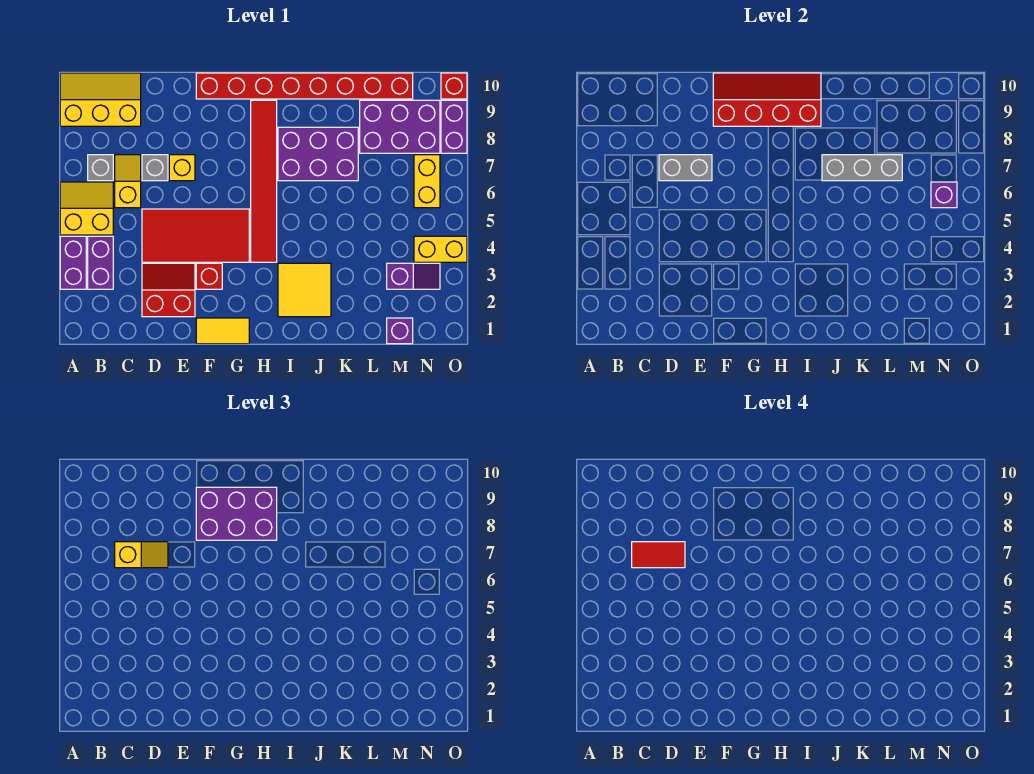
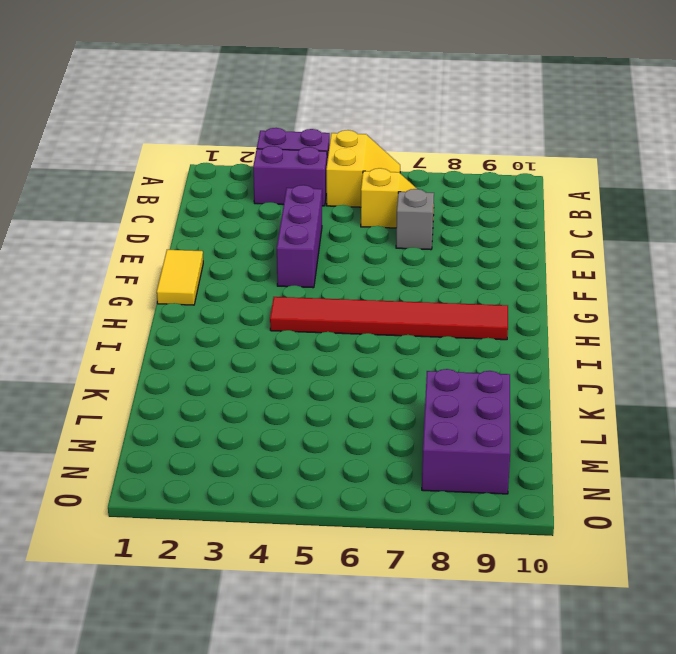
purple brick D4:F4 level 1 -> red tile D4:G5 level 1
none -> yellow slope A9:C10 level 1 top 9
none -> grey brick B7 level 1
none -> red slope D2:E3 level 1 top 2
none -> yellow brick E7 level 1

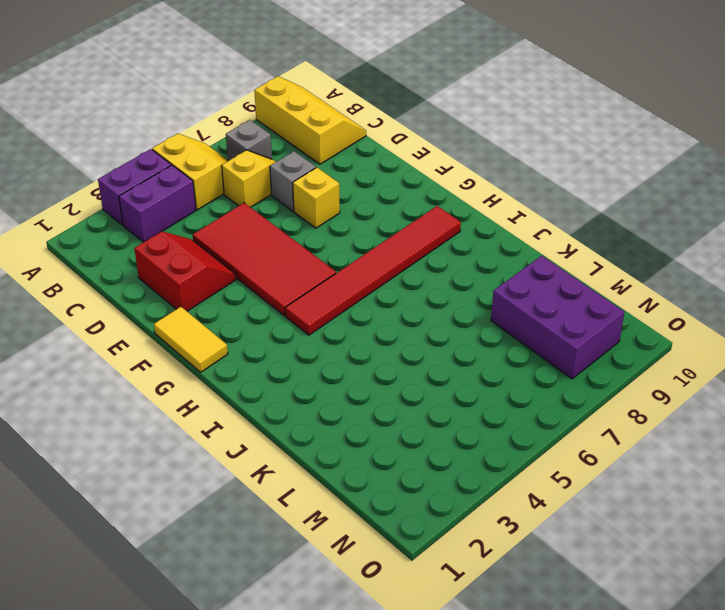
none -> red brick F3 level 1
none -> red brick F10:M10 level 1
none -> yellow tile I2:J3 level 1
none -> purple brick I7:K8 level 1

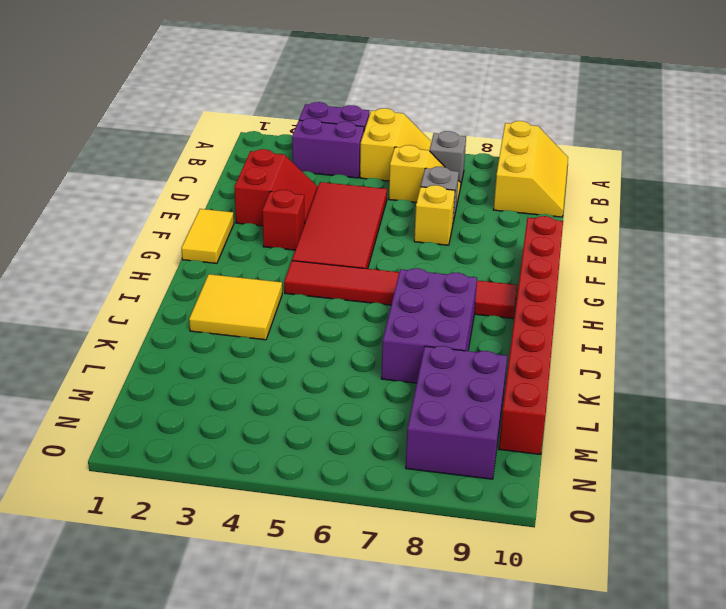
none -> purple brick M1 level 1
none -> purple slope M3:N3 level 1 top M
none -> yellow brick N4:O4 level 1
none -> yellow brick N6:N7 level 1

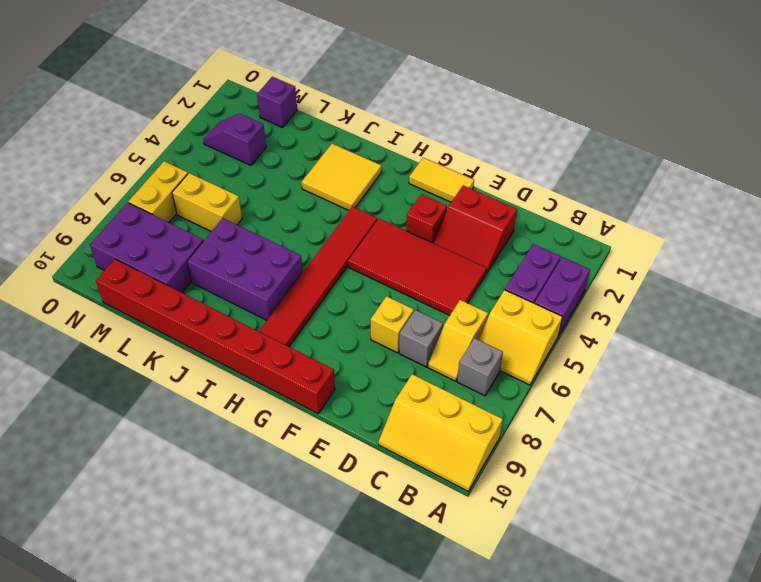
yellow brick L6:M6 level 1 -> yellow brick N4:O4 level 1
none -> purple brick O8:O9 level 1
none -> red brick O10 level 1
none -> grey brick D7:E7 level 2
none -> red slope F9:I10 level 2 top 9

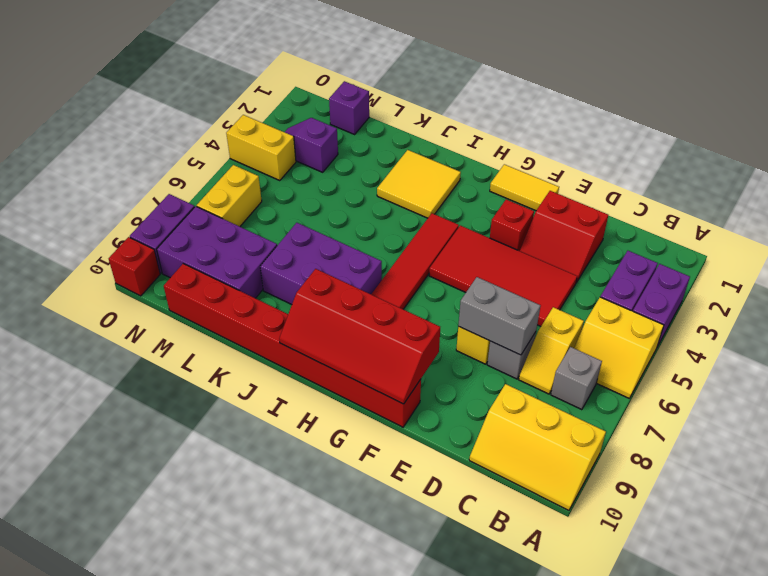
none -> grey brick J7:L7 level 2
none -> purple brick N6 level 2
none -> yellow slope C7:D7 level 3 top C
none -> purple brick F8:H9 level 3

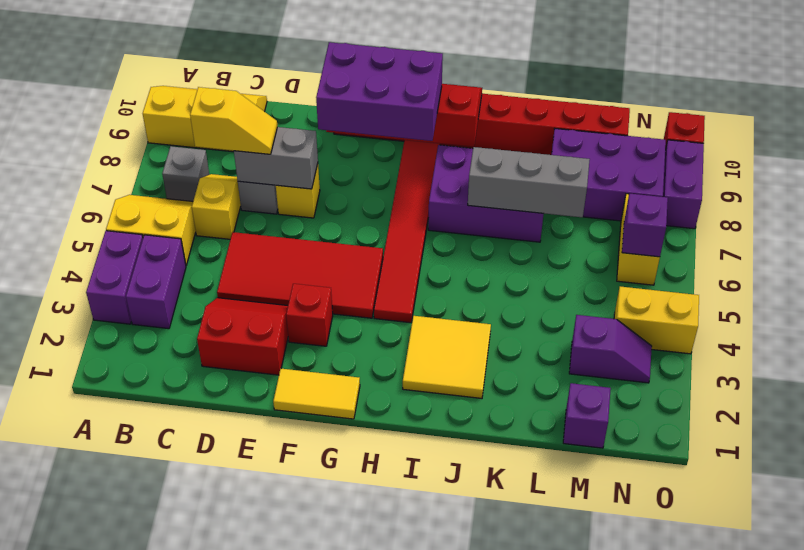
none -> red tile C7:D7 level 4

